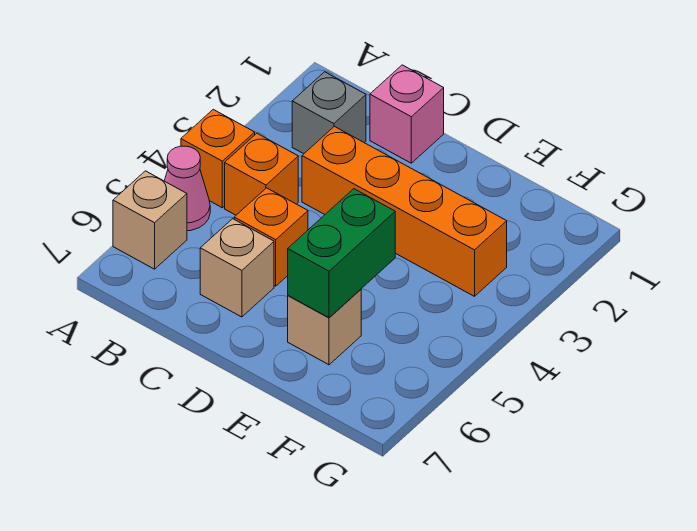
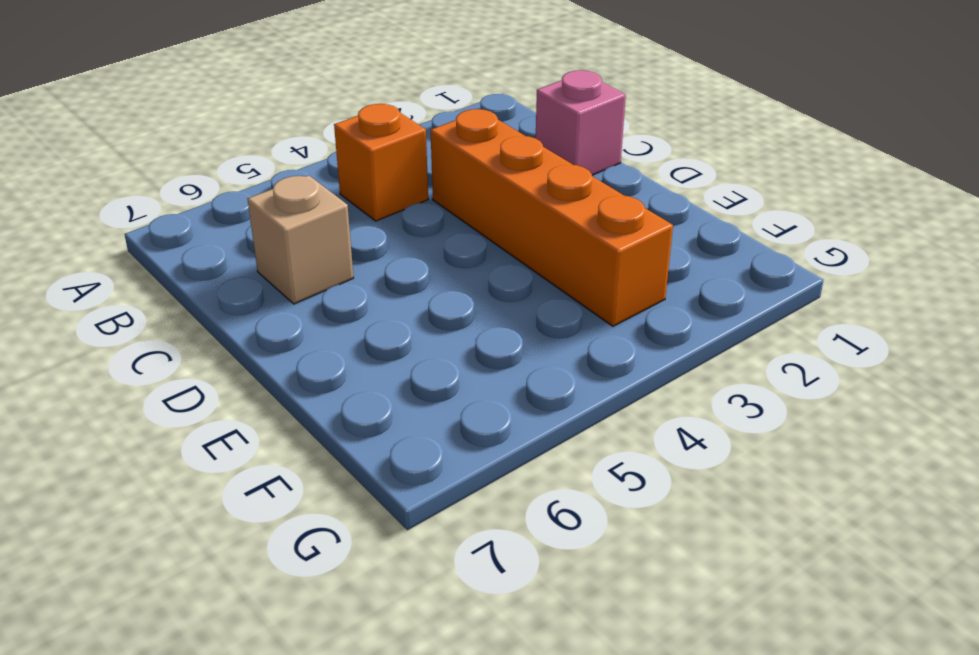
none -> orange brick A4 level 1
none -> pink cone A5 level 1

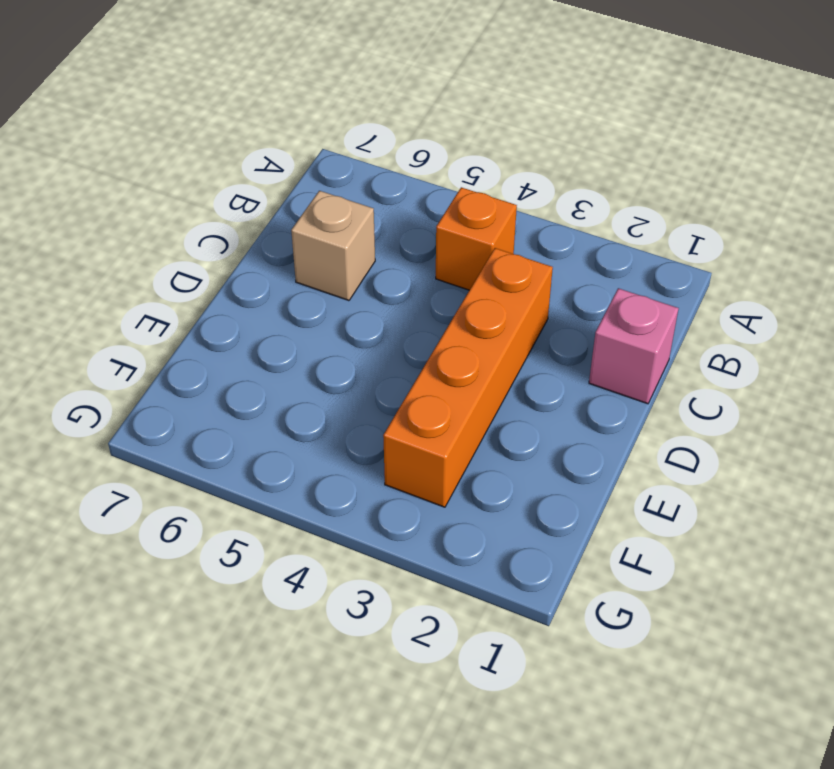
none -> orange brick A4 level 1
none -> pink cone A5 level 1

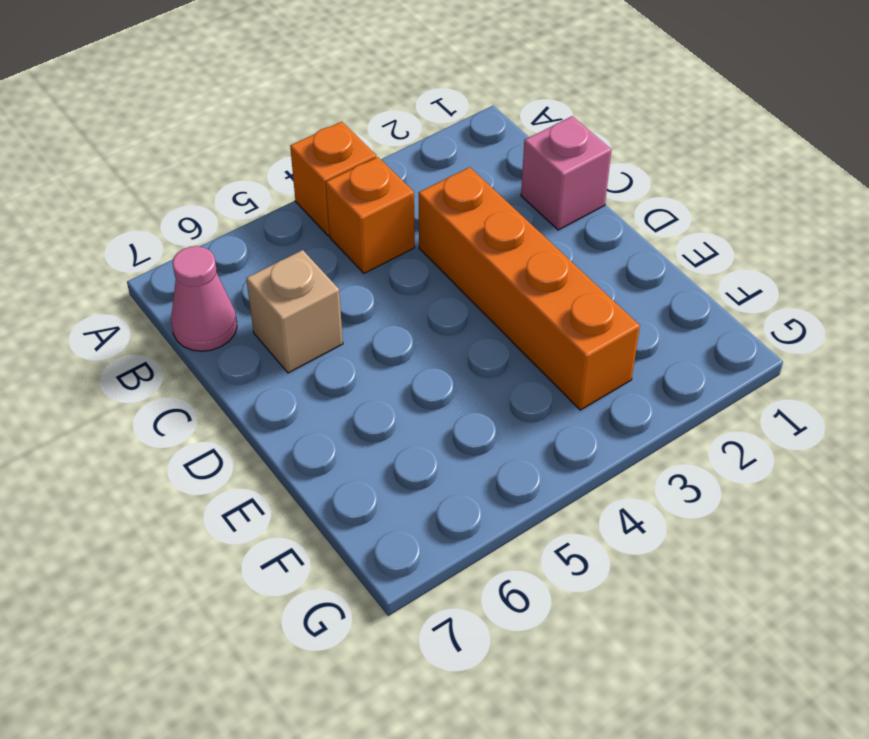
pink cone B7 level 1 -> pink cone A5 level 1
none -> tan brick A6 level 1
none -> grey brick B2 level 1

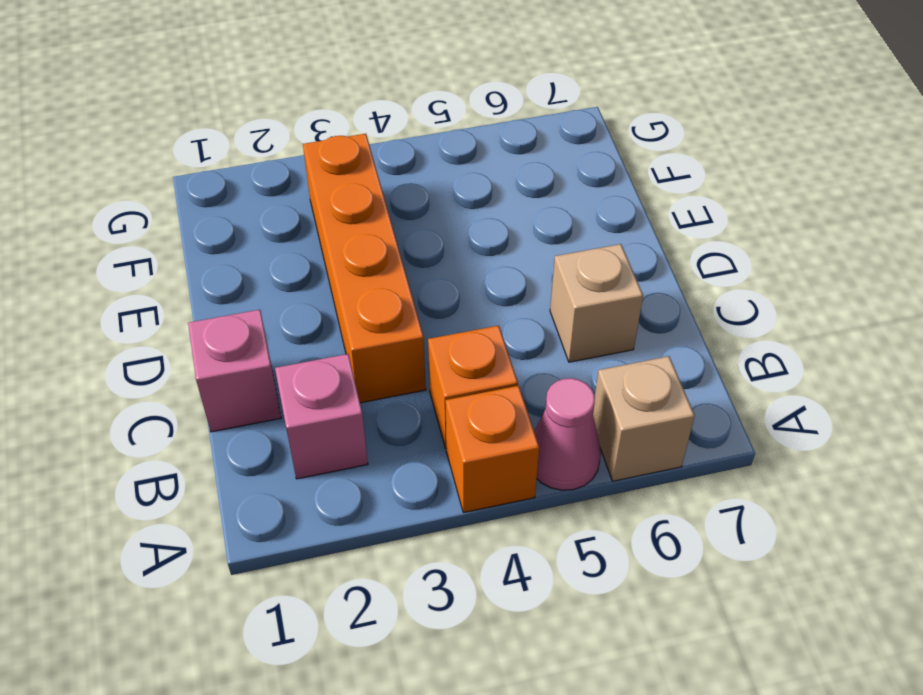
pink brick B2 level 1 -> grey brick B2 level 1
none -> orange brick C5 level 1
none -> tan brick E6 level 1

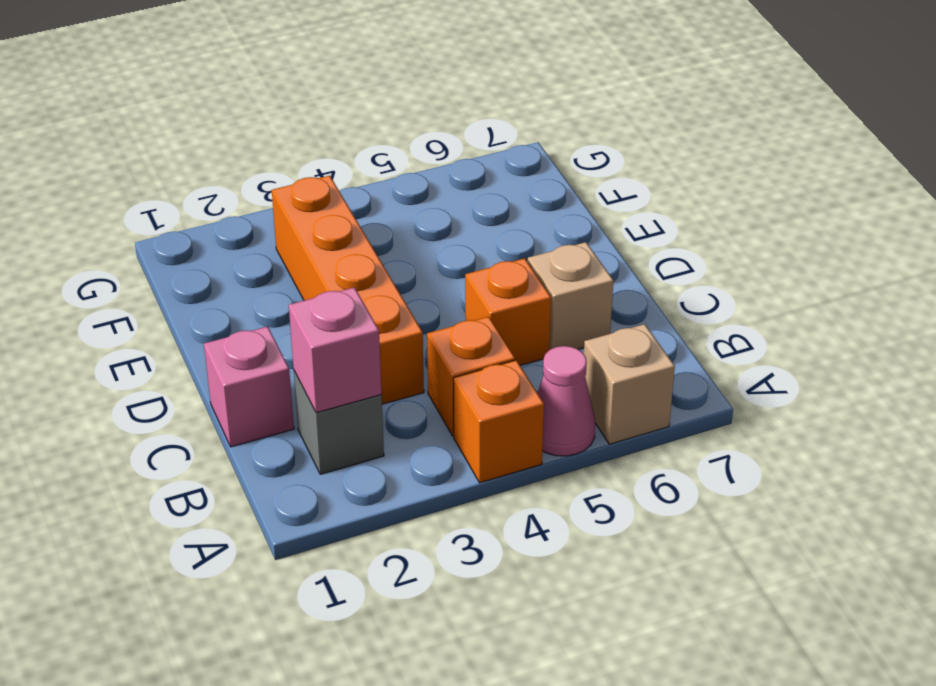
pink brick B2 level 2 -> none
none -> tan brick E6 level 1
none -> green brick E5:E6 level 2

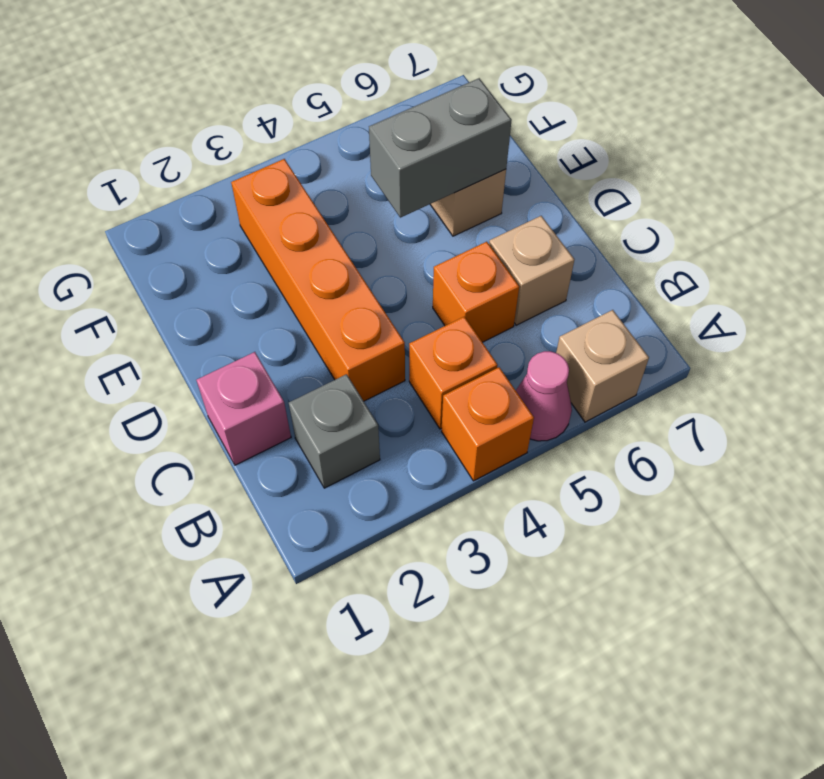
grey brick E5:E6 level 2 -> green brick E5:E6 level 2

